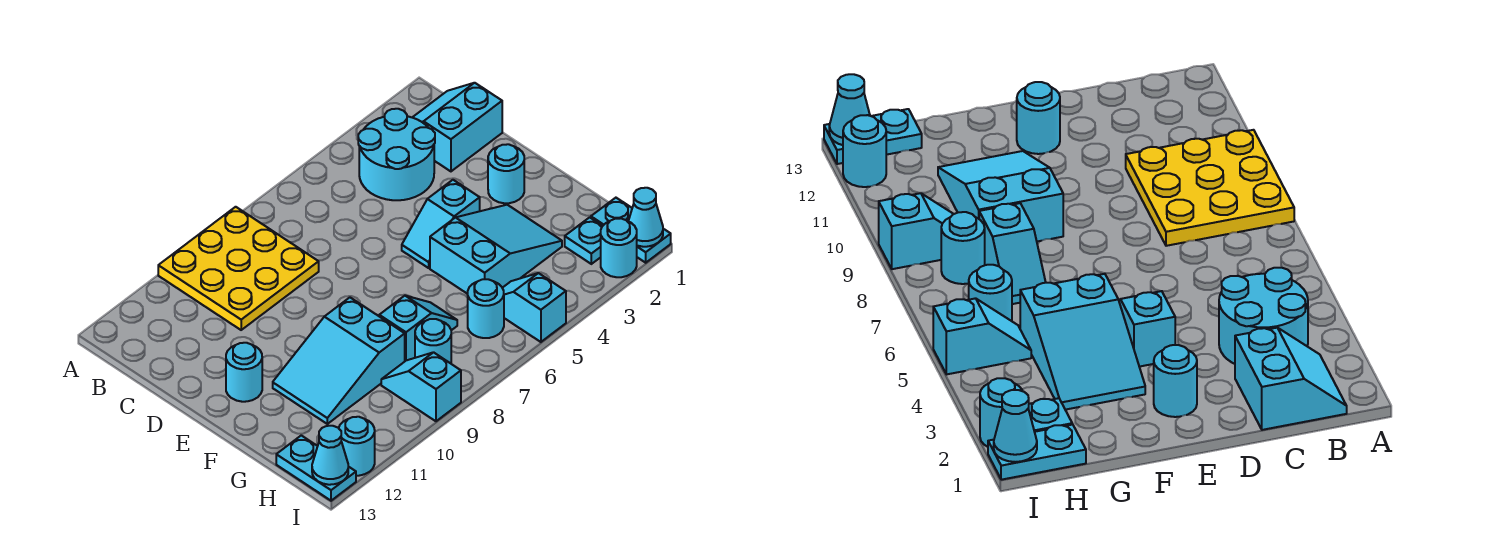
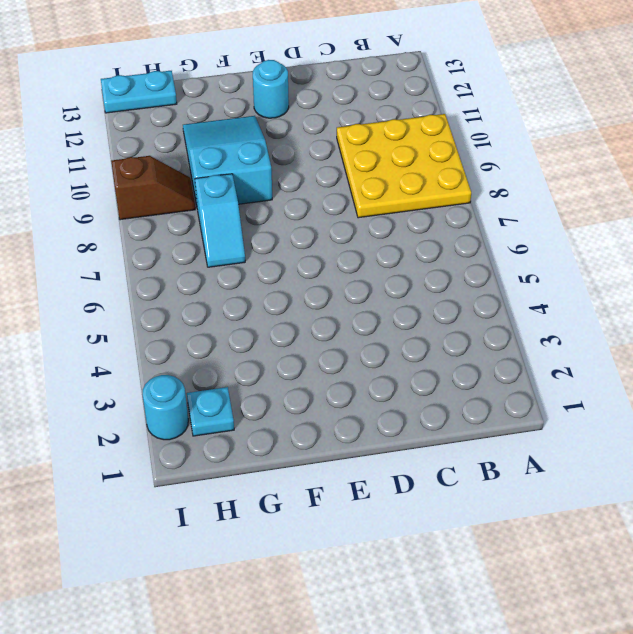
brown slope H9:I9 level 1 top I -> cyan slope H9:I9 level 1 top I
none -> cyan slope B1:C2 level 1 top C
none -> cyan round brick B3:C4 level 1
none -> cyan round brick E2 level 1

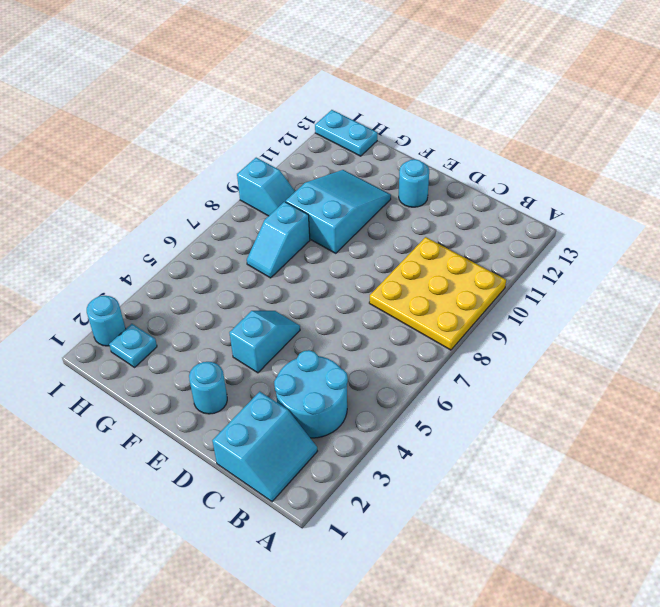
none -> cyan slope F3:G5 level 1 top 5
none -> cyan plate H1:I1 level 1
none -> cyan slope H5:I5 level 1 top I

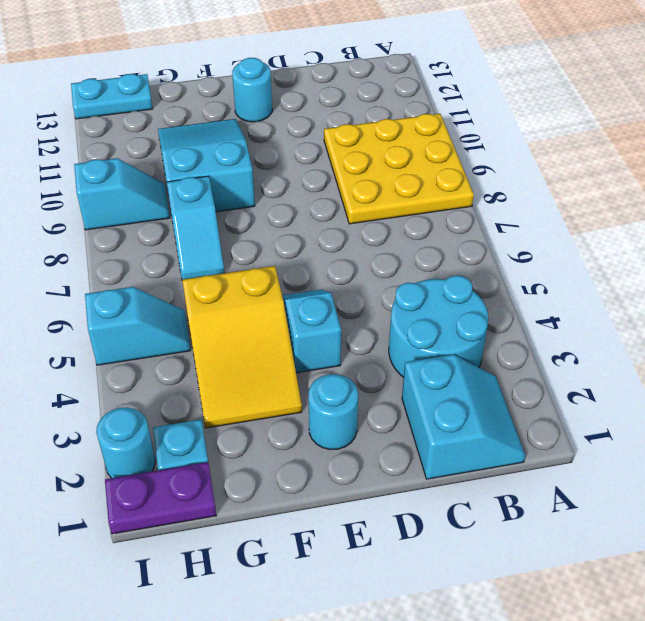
yellow slope F3:G5 level 1 top 5 -> cyan slope F3:G5 level 1 top 5
purple plate H1:I1 level 1 -> cyan plate H1:I1 level 1
none -> cyan round brick H6 level 1
none -> cyan round brick H8 level 1
none -> cyan round brick I12 level 1

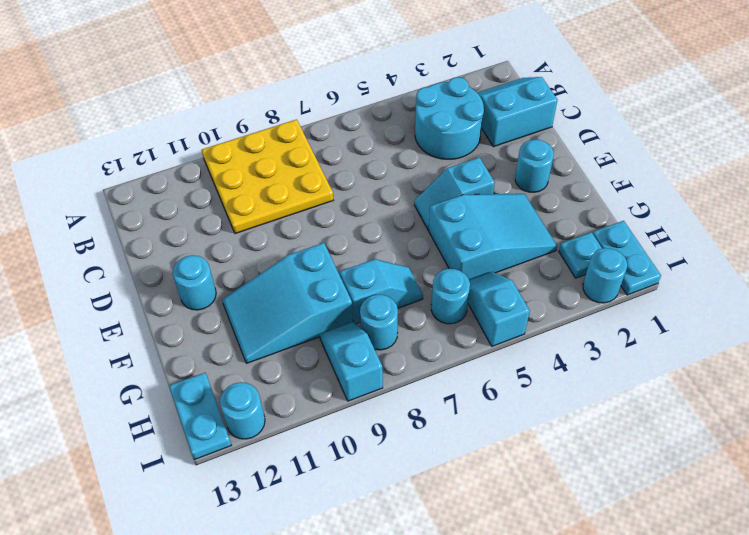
none -> cyan cone I1 level 2
none -> cyan cone I13 level 2

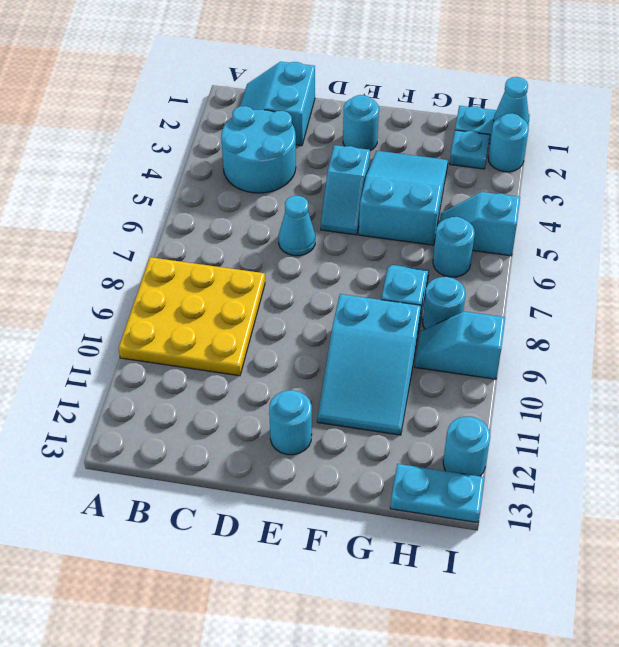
cyan cone D6 level 1 -> cyan cone I13 level 2

